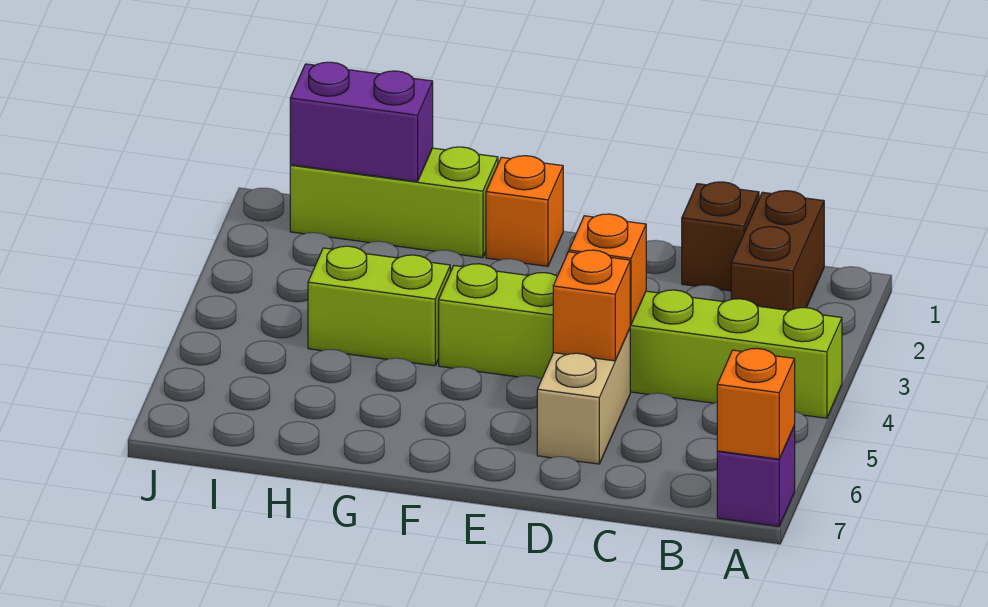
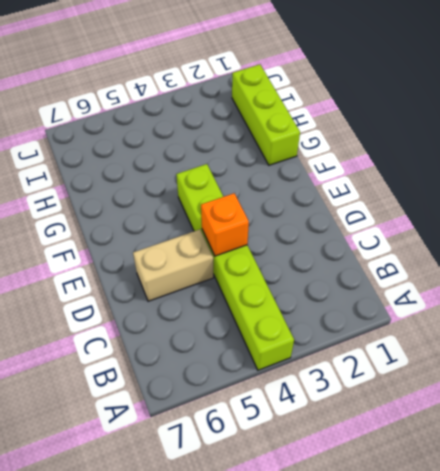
none -> purple brick A7 level 1
none -> brown brick B1:B2 level 1
none -> brown brick C1 level 1

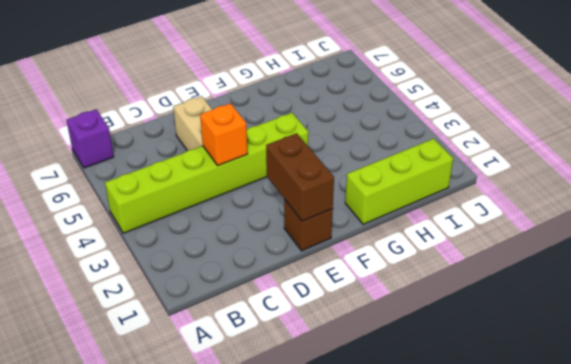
brown brick E1 level 1 -> brown brick C1 level 1
brown brick E1:E2 level 2 -> brown brick B1:B2 level 1
none -> orange brick F1 level 1
none -> lime brick G4:H4 level 1
none -> orange brick A7 level 2

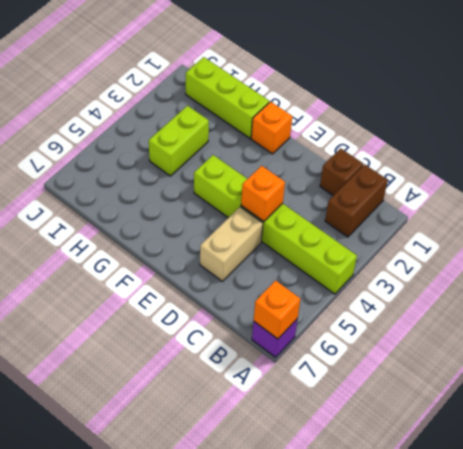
lime brick H3:H4 level 1 -> lime brick G4:H4 level 1
none -> orange brick D5 level 2
none -> purple brick H1:I1 level 2

